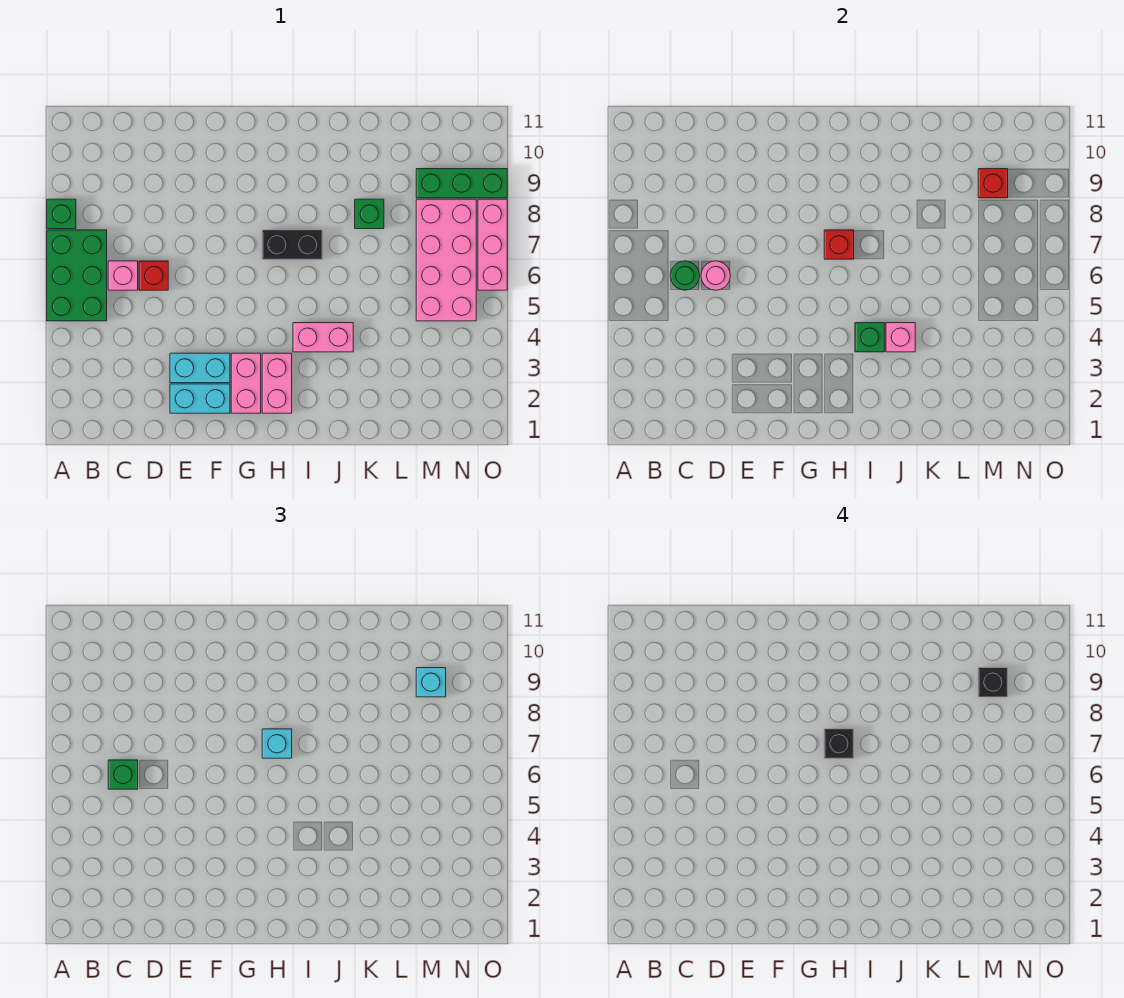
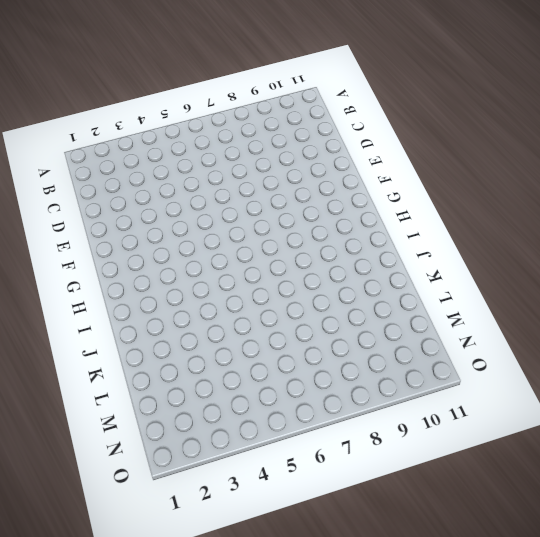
none -> green brick A5:B7 level 1
none -> green brick A8 level 1
none -> pink brick C6 level 1

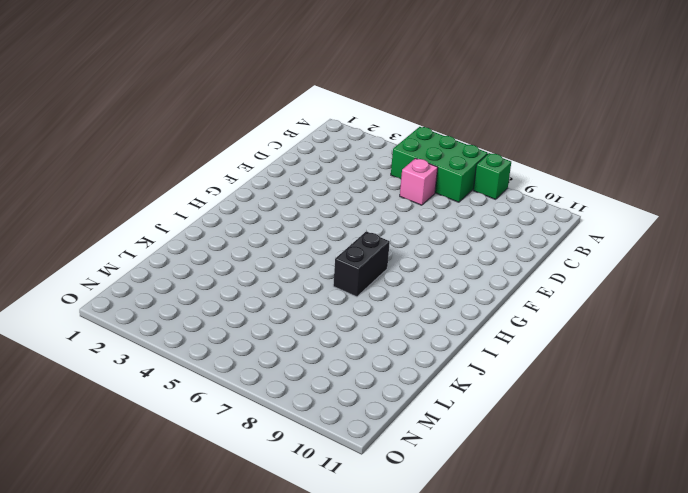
none -> red brick D6 level 1
none -> cyan brick E2:F2 level 1
none -> cyan brick E3:F3 level 1

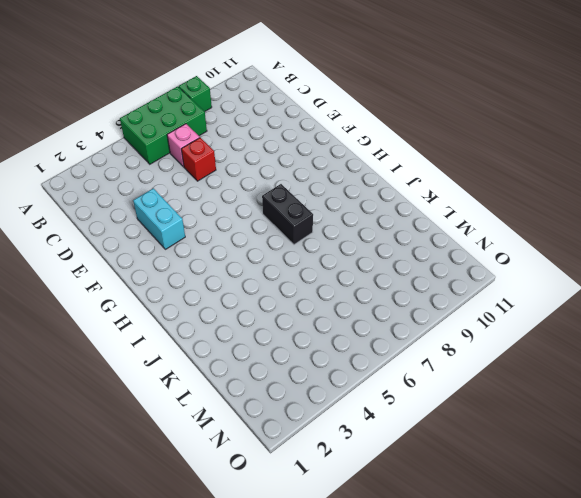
none -> cyan brick E2:F2 level 1
none -> pink brick G2:G3 level 1
none -> pink brick H2:H3 level 1

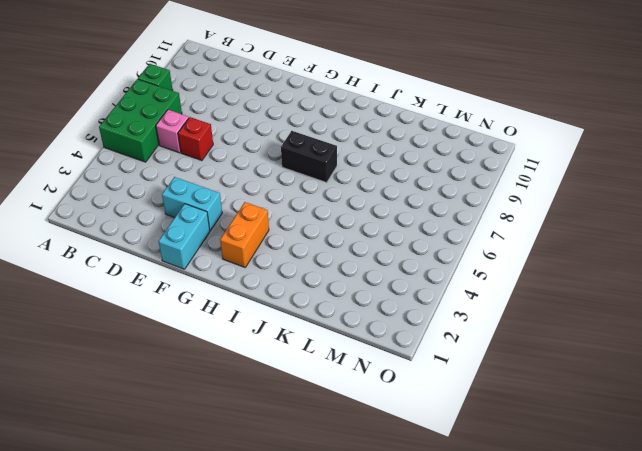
cyan brick F1:F2 level 1 -> cyan brick E2:F2 level 1
orange brick H2:H3 level 1 -> pink brick H2:H3 level 1
none -> pink brick G2:G3 level 1
none -> pink brick I4:J4 level 1
none -> green brick K8 level 1

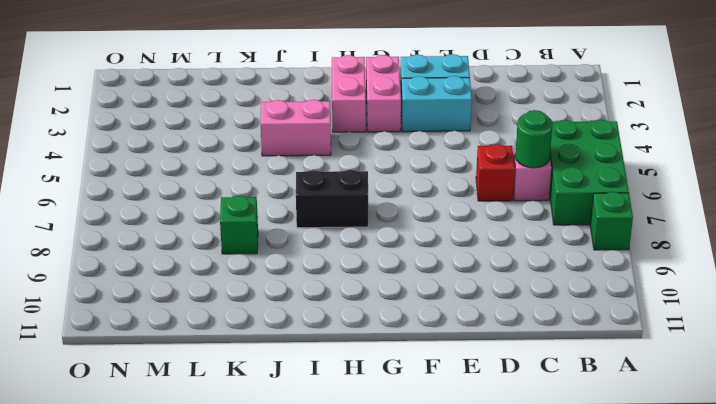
none -> pink brick M5:N8 level 1
none -> green brick M9:O9 level 1
none -> pink brick O6:O8 level 1

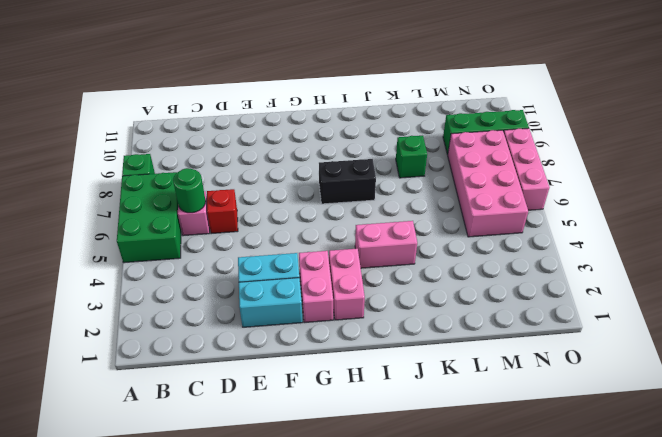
none -> pink round brick D6 level 2
none -> red brick H7 level 2
none -> green brick I4 level 2

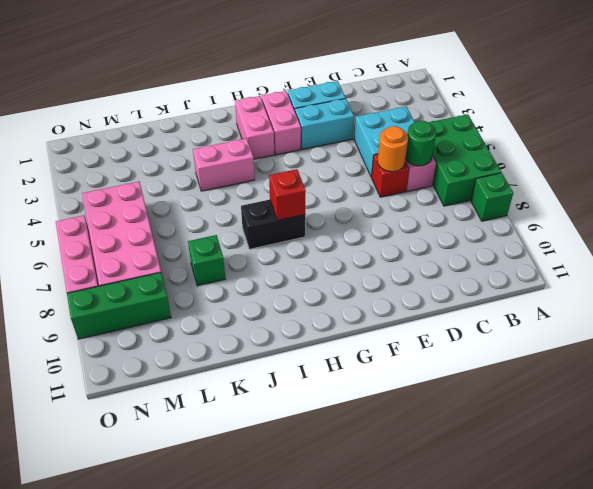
cyan brick C4:D5 level 1 -> none
orange round brick D6 level 2 -> pink round brick D6 level 2
none -> green brick I4 level 2
none -> pink brick J4 level 2
none -> red brick M9 level 2

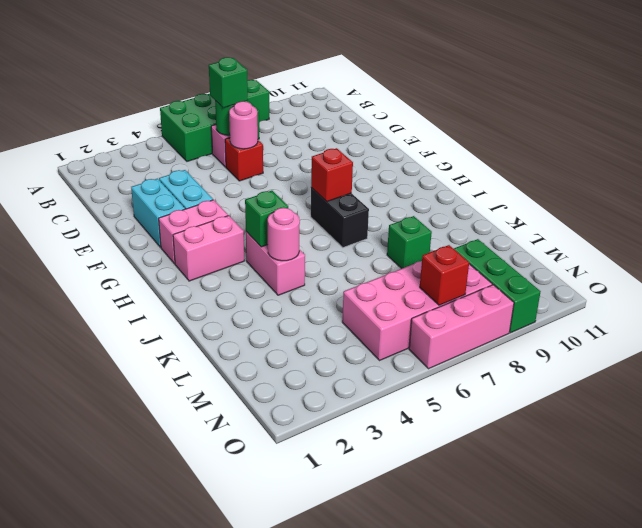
pink round brick J4 level 2 -> pink brick J4 level 2
red brick N7 level 2 -> red brick M9 level 2
none -> cyan brick H7 level 3
none -> cyan brick M9 level 3
none -> black brick H7 level 4

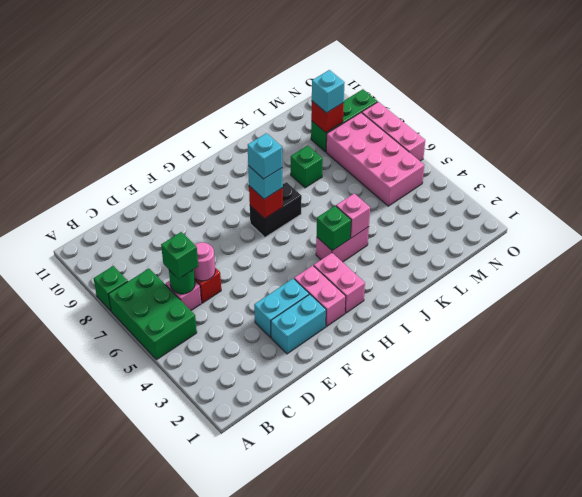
cyan brick H7 level 4 -> black brick H7 level 4
none -> black brick M9 level 4

